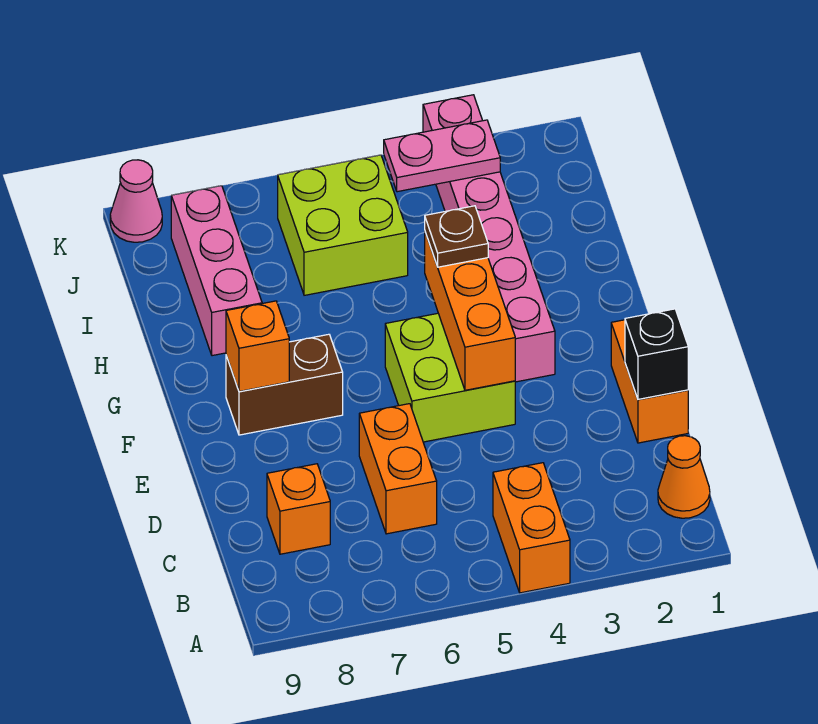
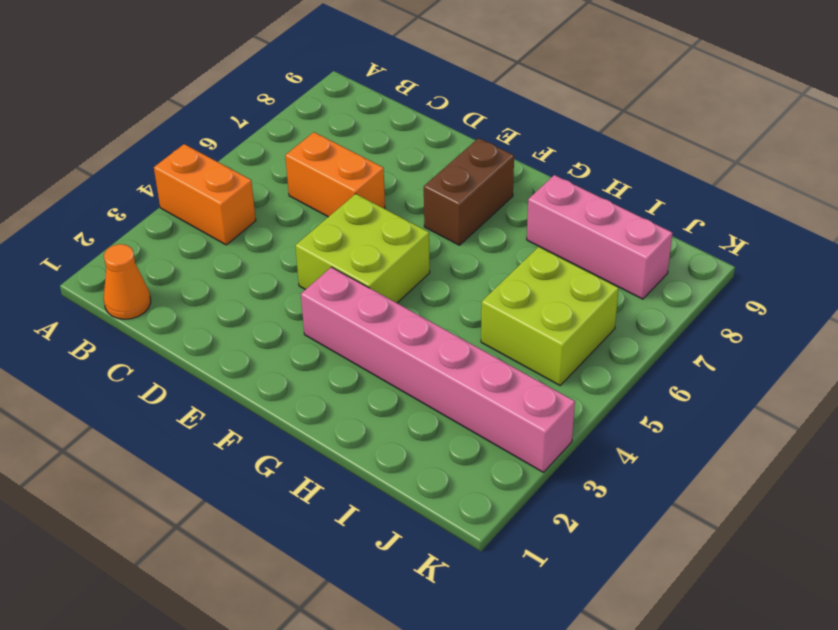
none -> orange brick C8 level 1
none -> orange brick D1:E1 level 1
none -> pink cone K9 level 1

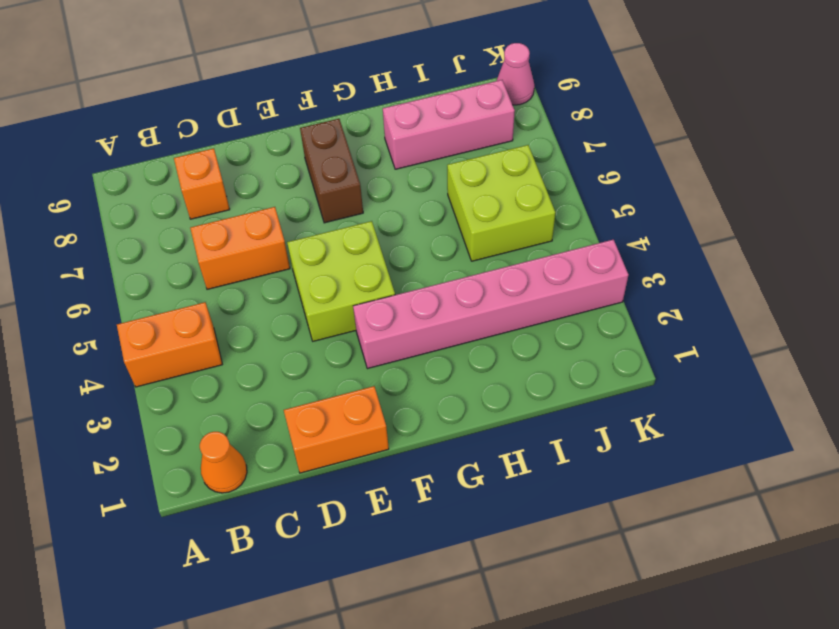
none -> black brick D1 level 2
none -> orange brick E4:G4 level 2
none -> orange brick F8 level 2

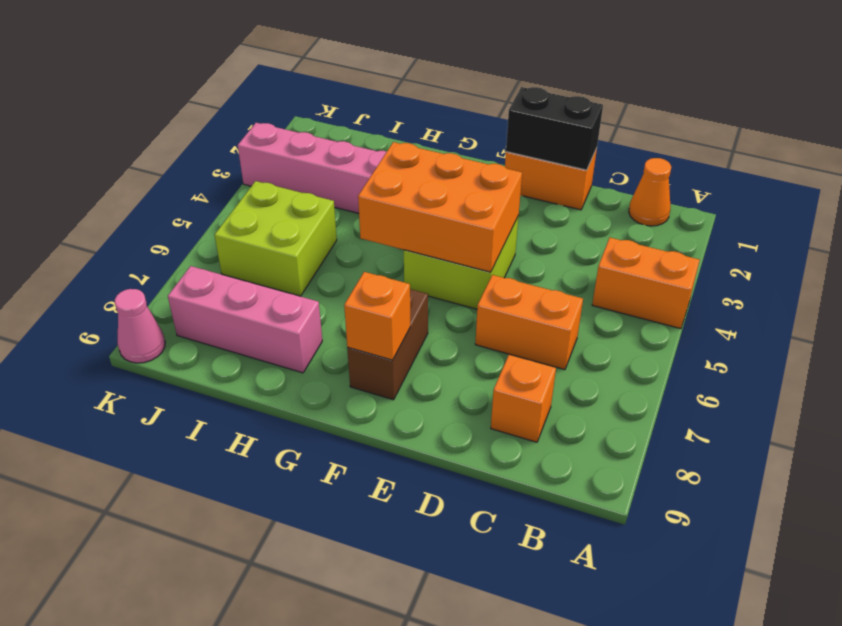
black brick D1:E1 level 2 -> black brick D1 level 2
orange brick E4:G5 level 2 -> orange brick E4:G4 level 2
none -> pink plate J3:J4 level 2
none -> brown plate G4 level 3

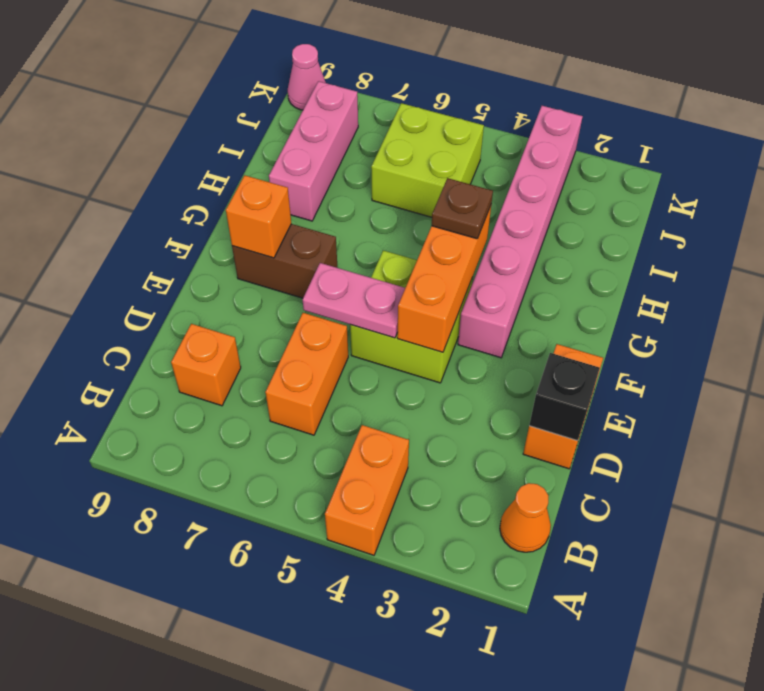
pink plate E5:E6 level 2 -> pink plate J3:J4 level 2

